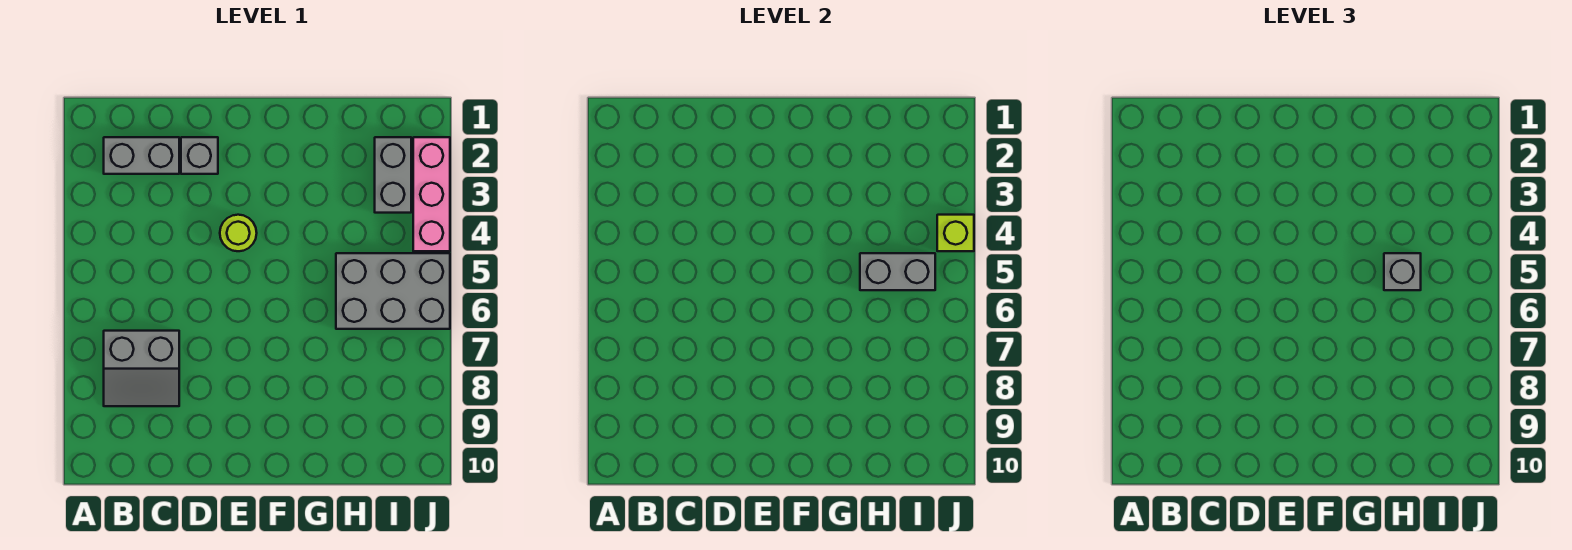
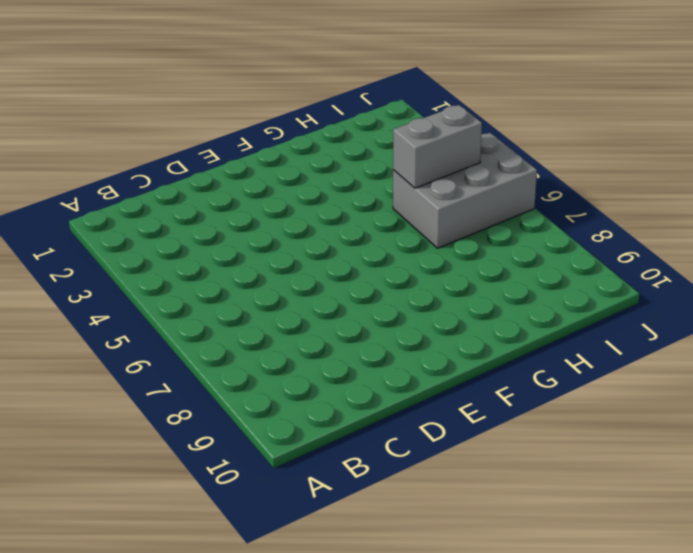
none -> grey brick B2:C2 level 1
none -> grey slope B7:C8 level 1 top 7

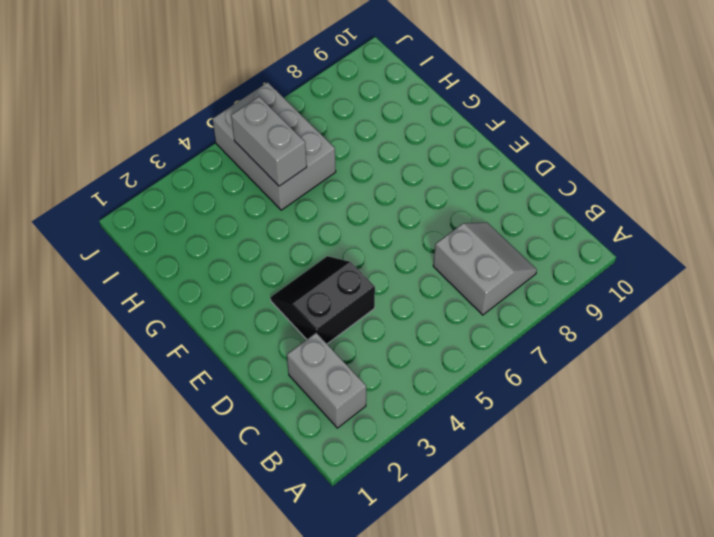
black slope D3:E4 level 1 top D -> lime round brick E4 level 1
none -> grey brick D2 level 1
none -> grey brick I2:I3 level 1

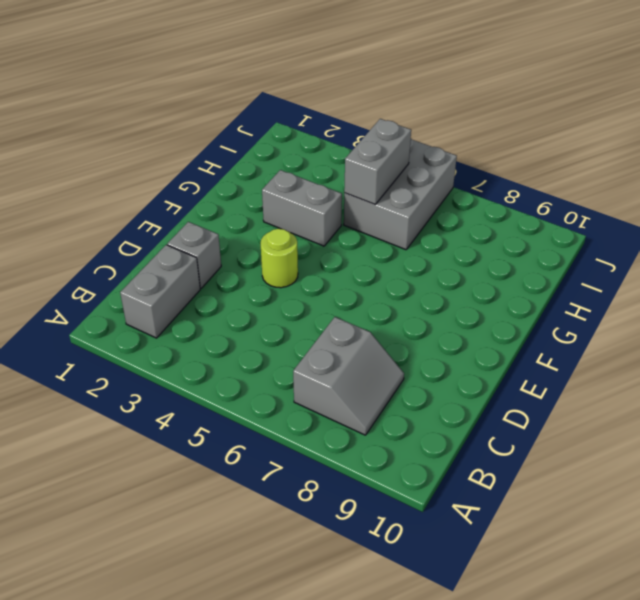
grey brick G3:G4 level 1 -> grey brick I2:I3 level 1
none -> pink brick J2:J4 level 1
none -> lime brick J4 level 2

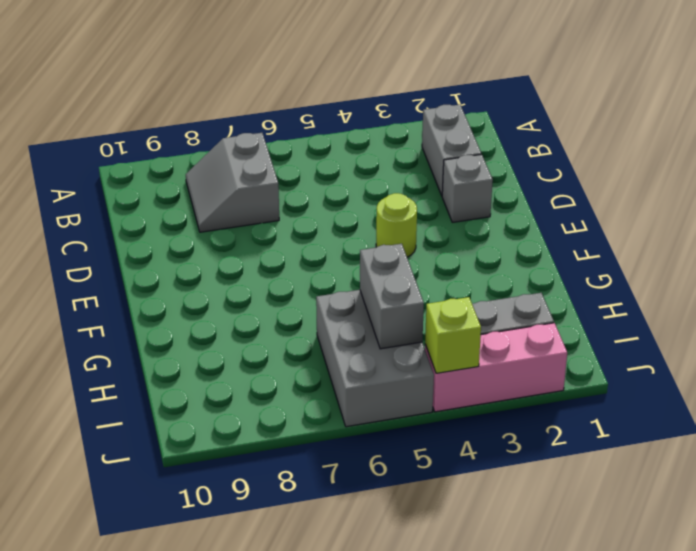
none -> grey brick H5 level 3

